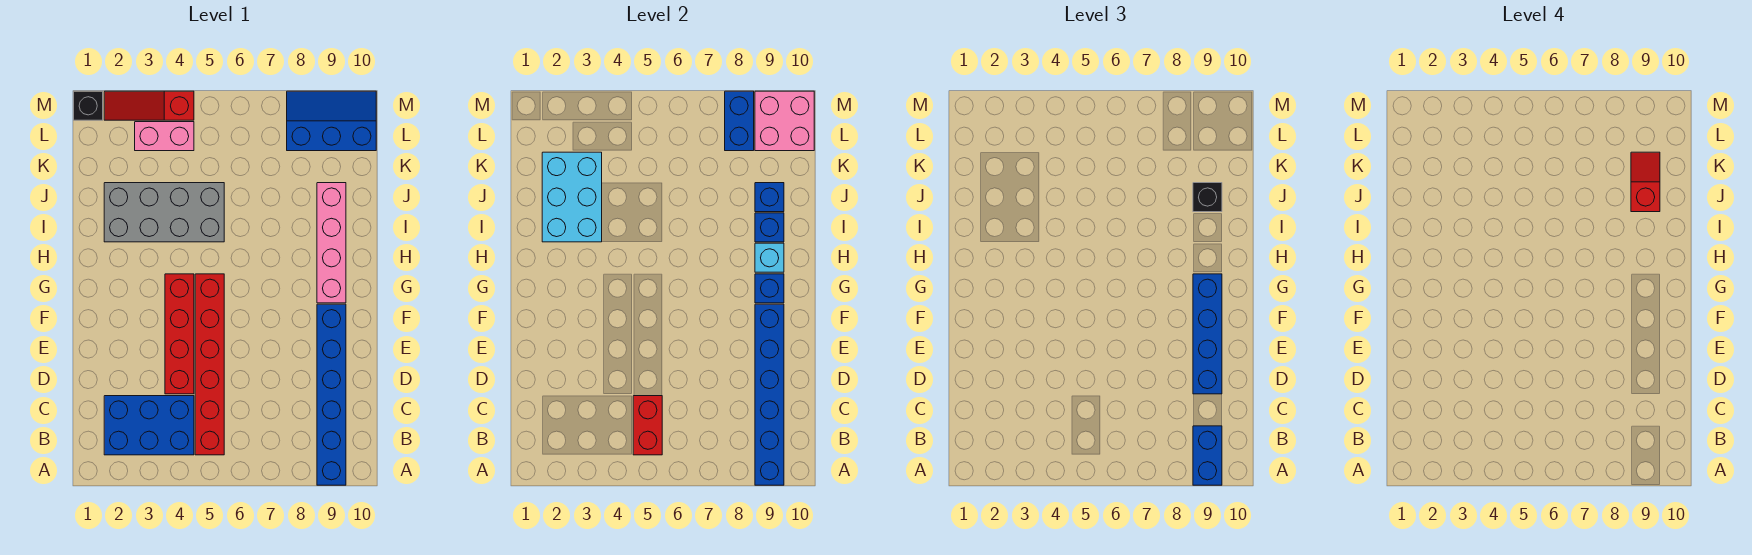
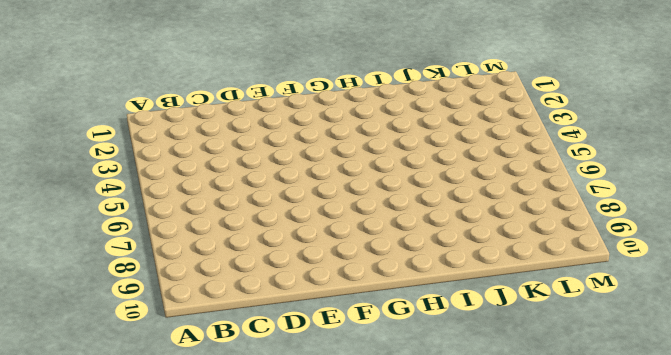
none -> blue brick A9:F9 level 1
none -> blue brick B2:C4 level 1
none -> red brick B5:G5 level 1

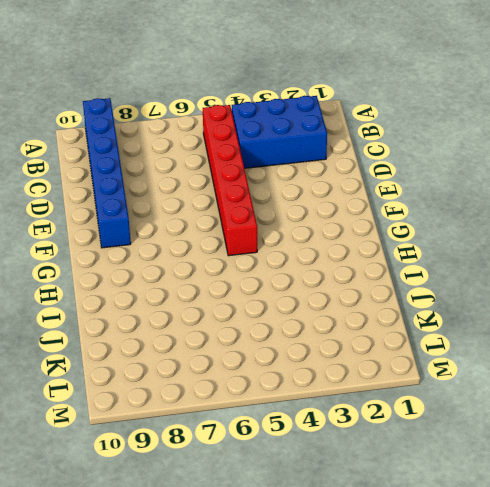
none -> red brick D4:G4 level 1
none -> pink brick G9:J9 level 1
none -> grey brick I2:J5 level 1

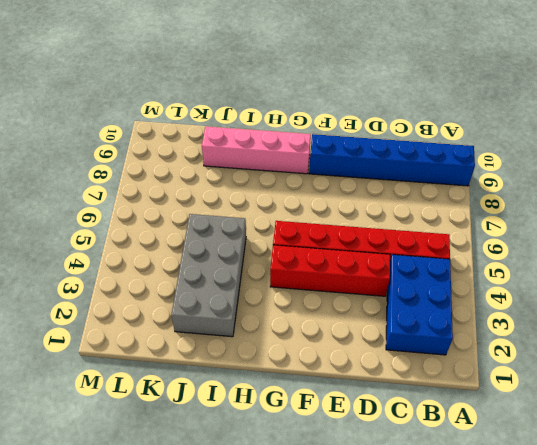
none -> pink brick L3:L4 level 1
none -> blue slope L8:M10 level 1 top L
none -> black brick M1 level 1

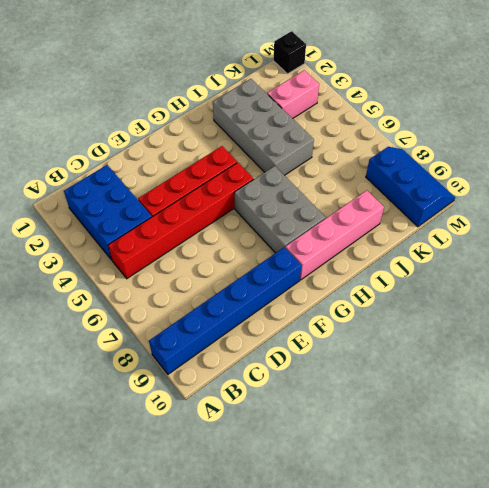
grey brick G6:H8 level 1 -> none
pink brick K3:L3 level 1 -> pink brick L3:L4 level 1
none -> red slope M2:M4 level 1 top 4
none -> blue brick A9:F9 level 2
none -> red brick B5:C5 level 2

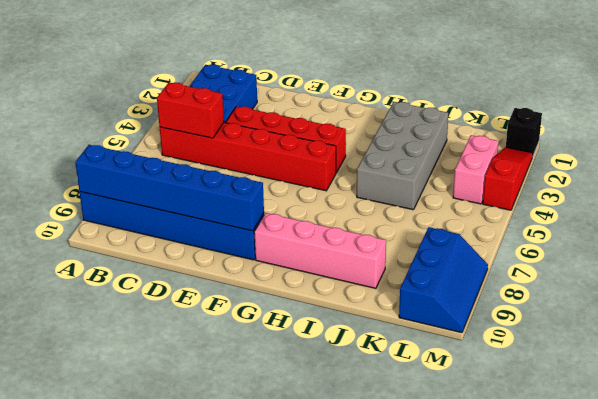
none -> blue brick G9 level 2
none -> cyan brick H9 level 2
none -> cyan brick I2:K3 level 2

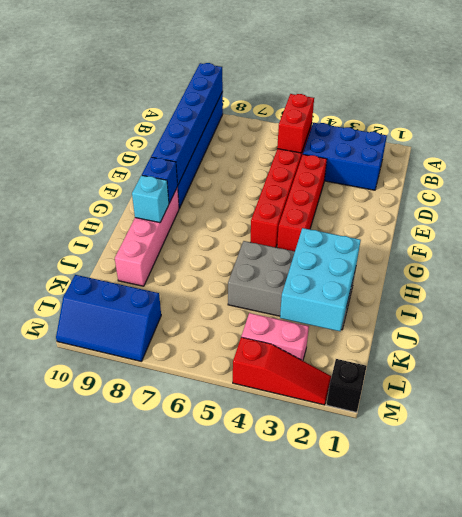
none -> blue brick I9 level 2
none -> blue brick J9 level 2
none -> blue brick L8:M8 level 2

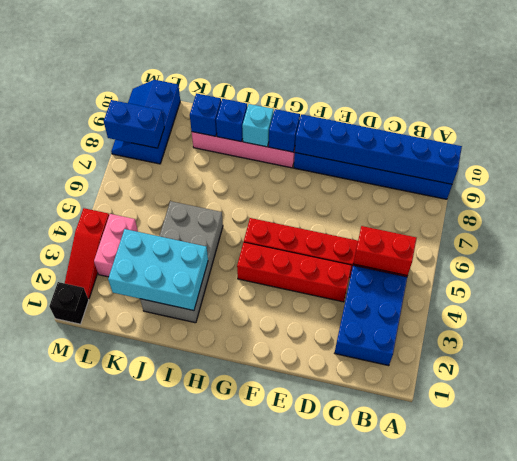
none -> pink brick L9:M10 level 2
none -> blue brick A9:B9 level 3
none -> blue brick D9:G9 level 3

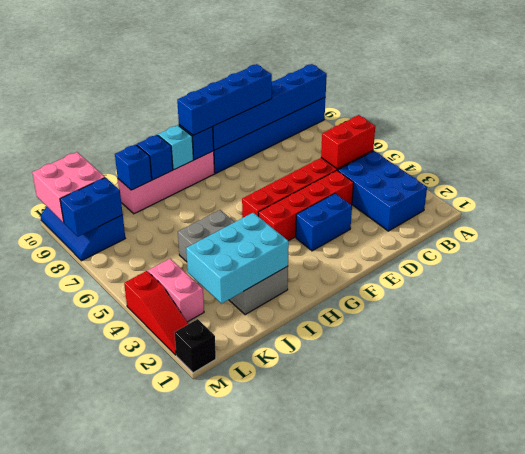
blue brick E3:F3 level 1 -> blue brick A9:B9 level 3
none -> black brick J9 level 3
none -> red slope J9:K9 level 4 top J

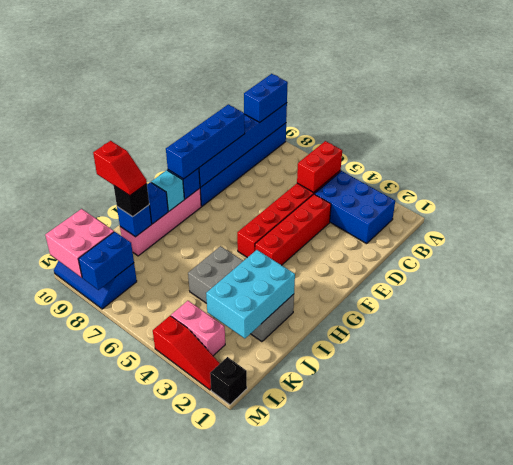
red slope J9:J10 level 4 top 10 -> red slope J9:K9 level 4 top J

